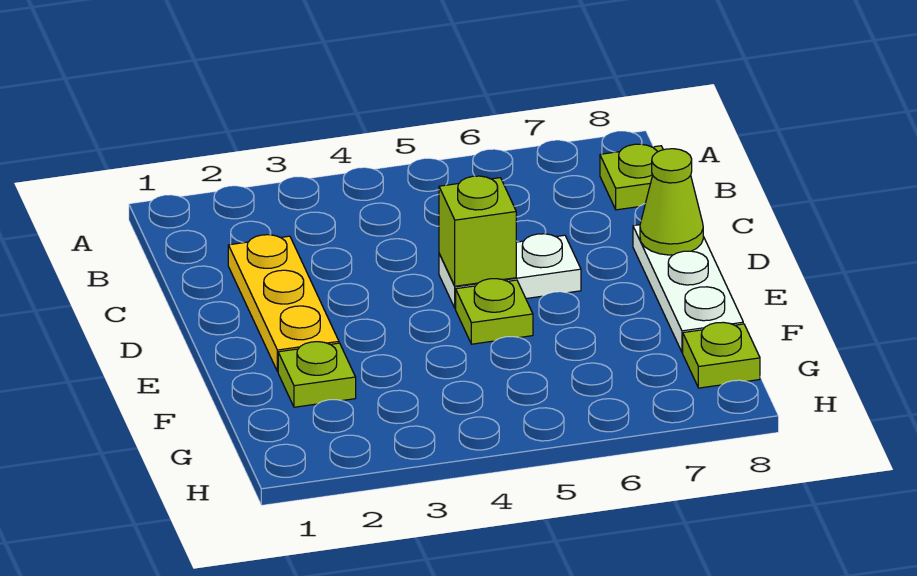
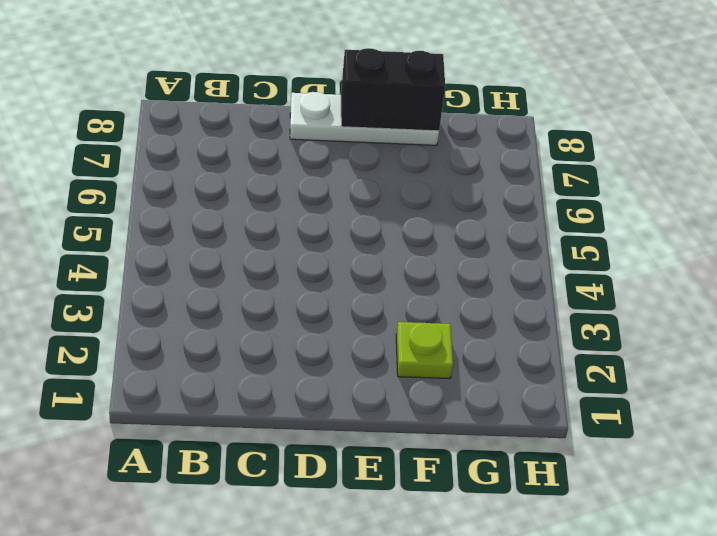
black brick E8:F8 level 2 -> none
none -> lime plate B8 level 1
none -> yellow plate C2:E2 level 1

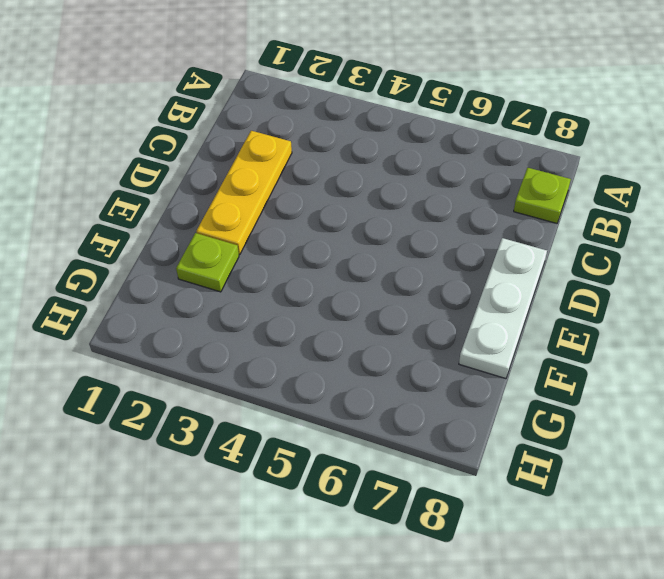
none -> white plate D5:D6 level 1
none -> lime plate E5 level 1

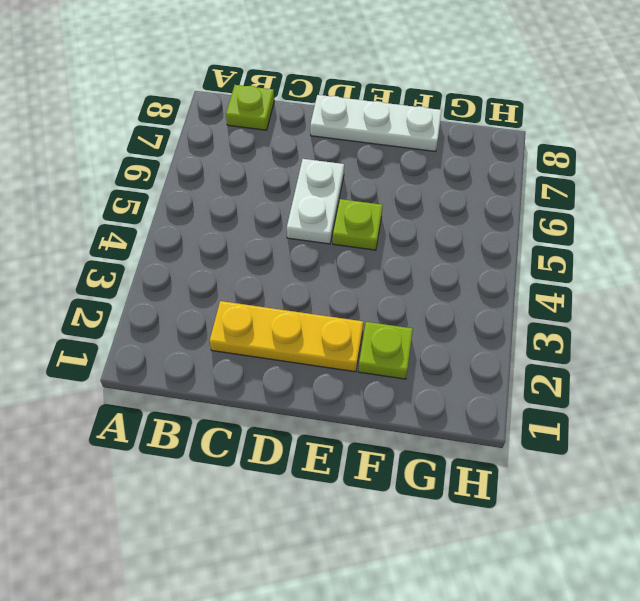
none -> lime plate G8 level 1
none -> lime brick D5 level 2

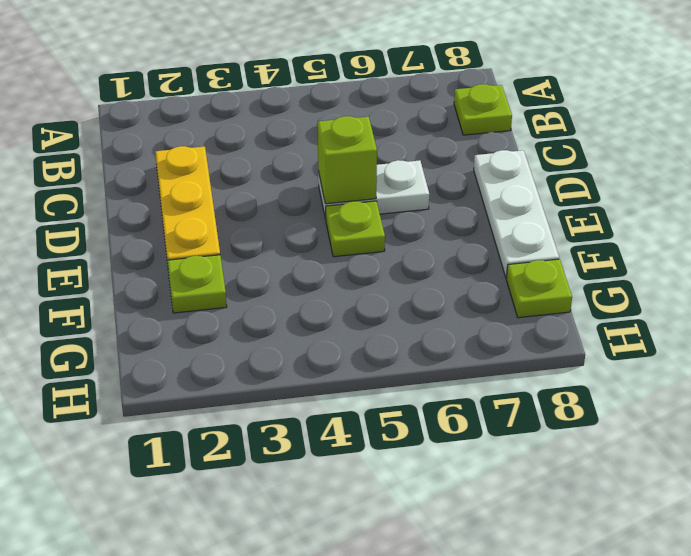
none -> lime cone D8 level 2

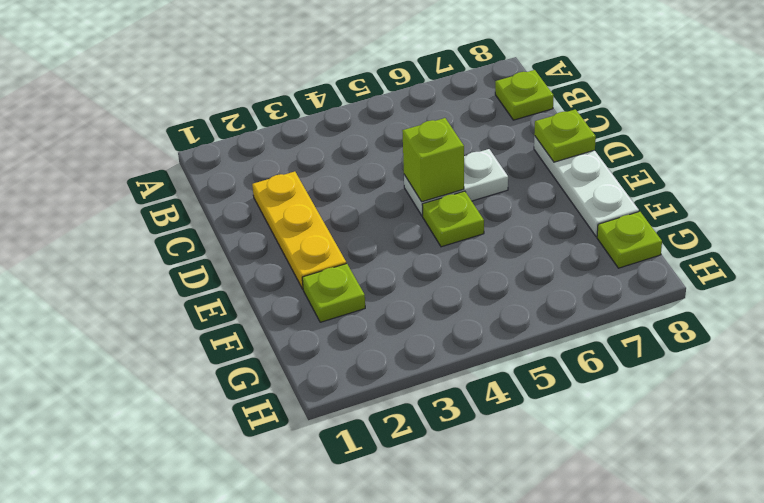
lime plate D8 level 2 -> lime cone D8 level 2

